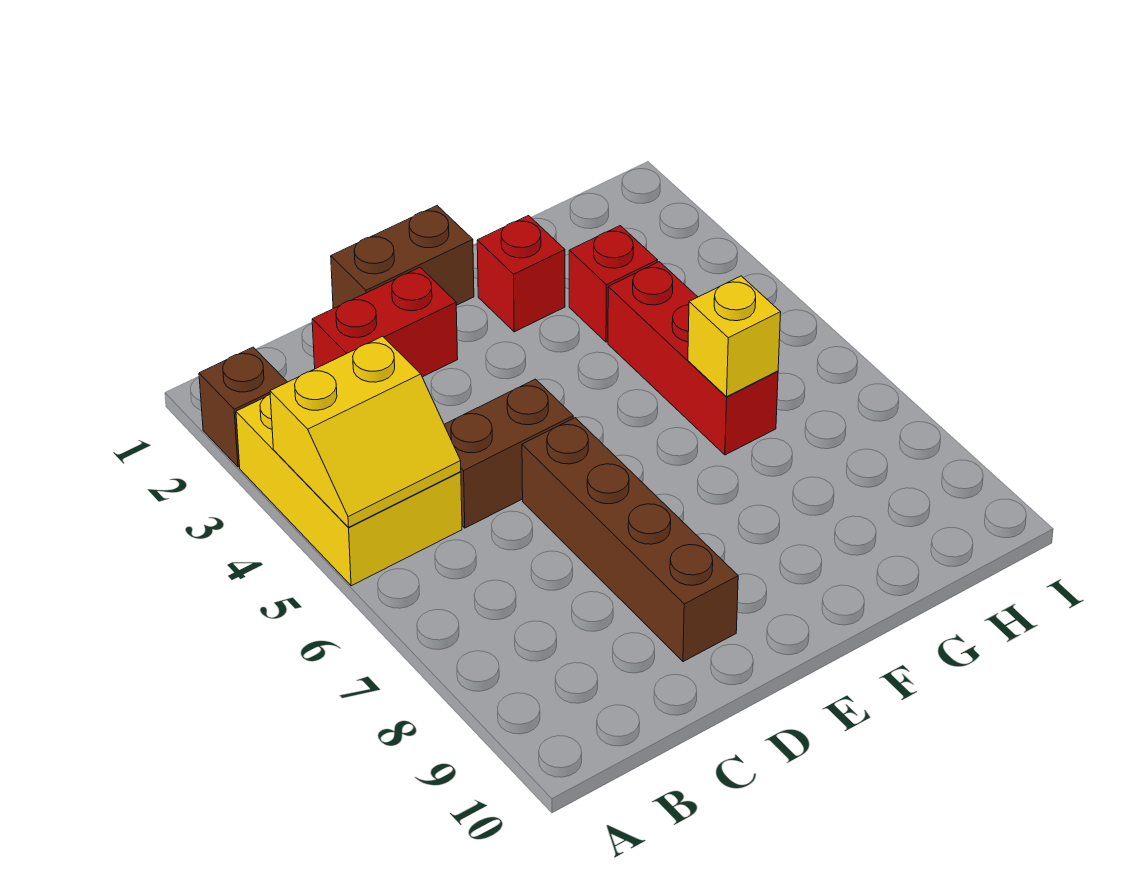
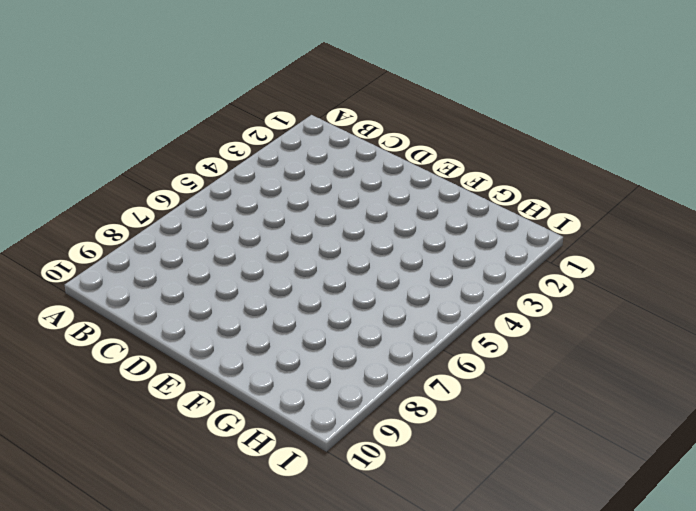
none -> brown brick A2 level 1
none -> yellow brick A3:B5 level 1

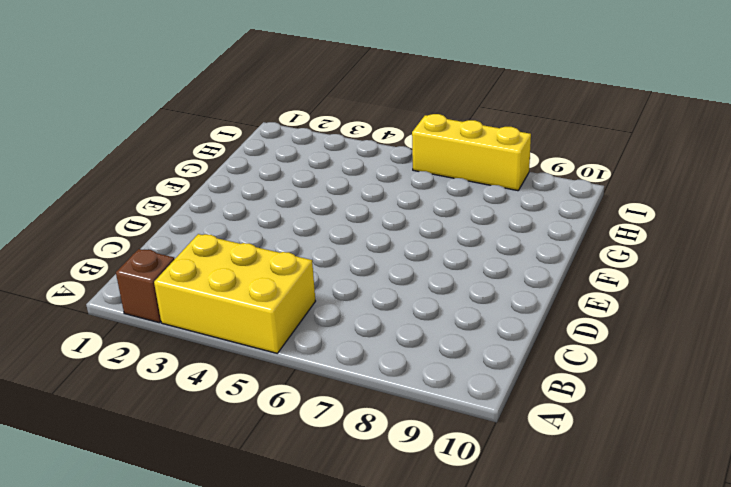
yellow brick I6:I8 level 1 -> none
none -> red brick C2:D2 level 1
none -> brown brick C5:D5 level 1

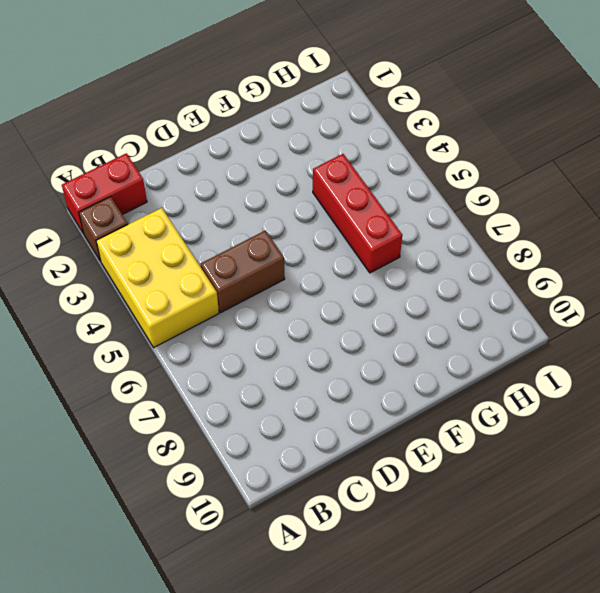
red brick A1:B1 level 1 -> red brick C2:D2 level 1
none -> brown brick D1:E1 level 1
none -> brown brick D6:D9 level 1

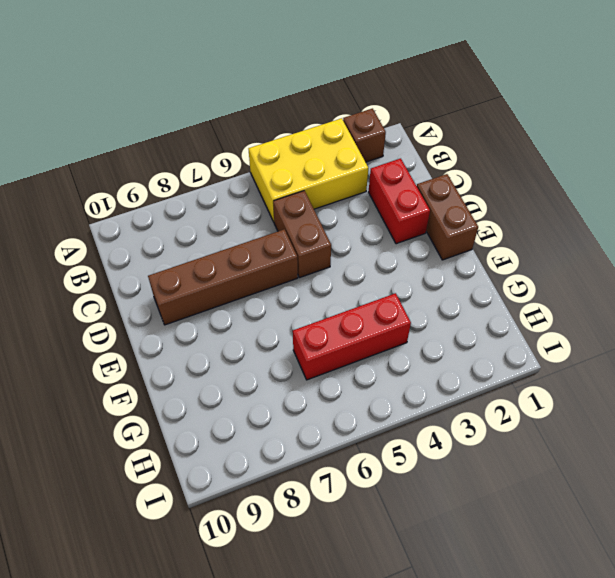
none -> red brick F2 level 1
none -> red brick G3 level 1

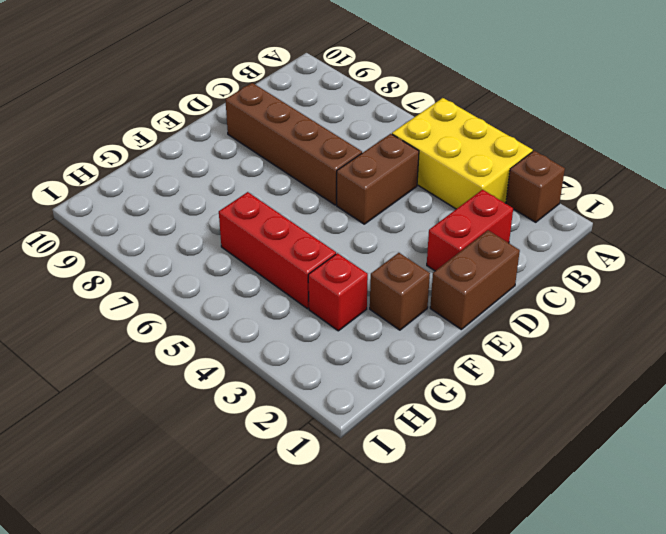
brown brick F2 level 1 -> red brick F2 level 1
none -> yellow slope A4:B5 level 2 top 4
none -> yellow brick G6 level 2

